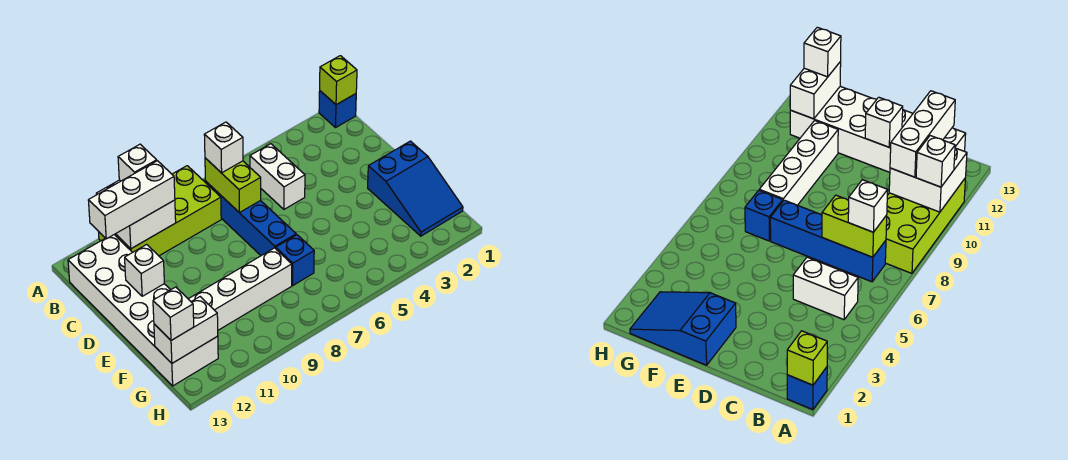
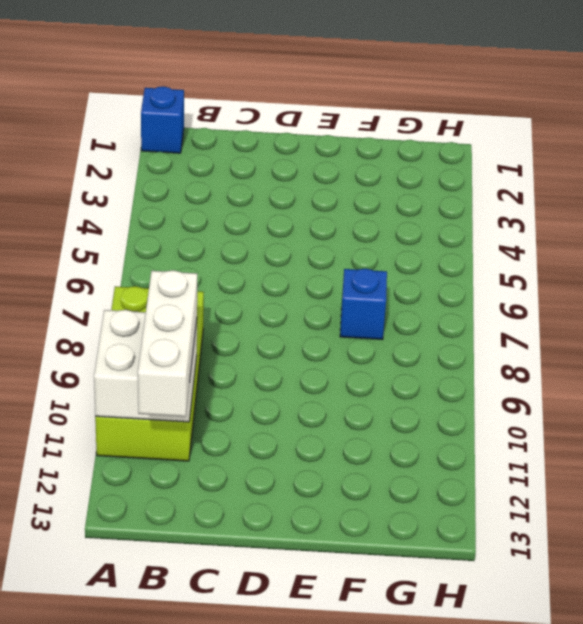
none -> white brick B5:C5 level 1
none -> blue brick B7:E7 level 1
none -> white brick B12:G13 level 1

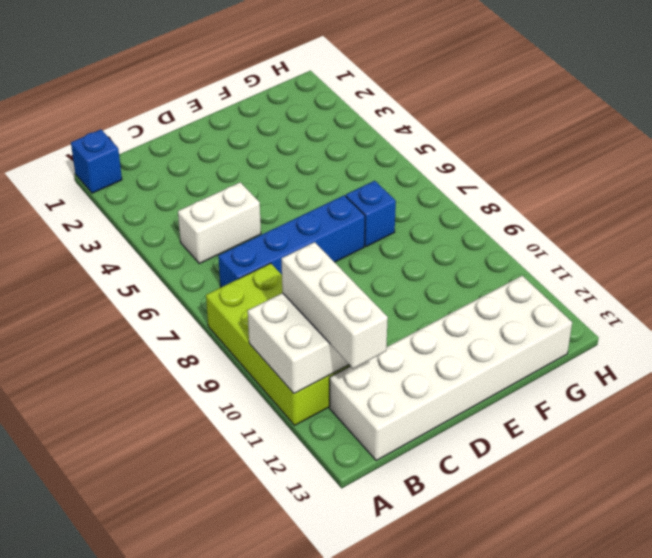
none -> blue slope E1:G2 level 1 top E
none -> white brick F8:F11 level 1
none -> lime brick A1 level 2

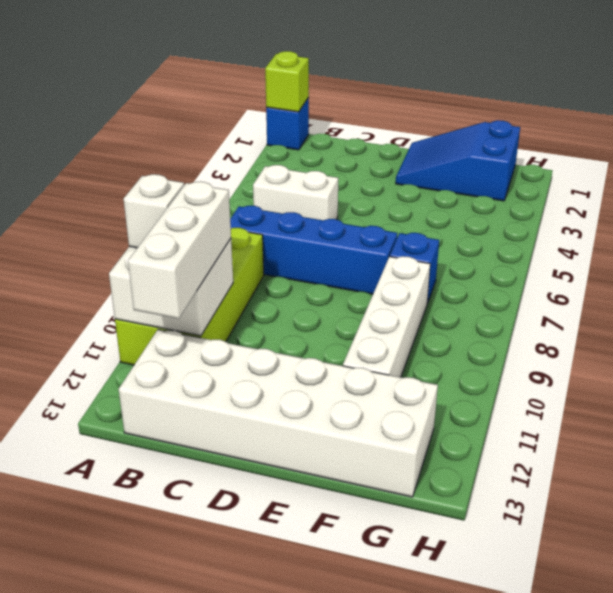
blue slope E1:G2 level 1 top G -> blue slope E1:G2 level 1 top E
none -> lime brick B7:C7 level 2
none -> white brick D12 level 2
none -> white brick G12:G13 level 2

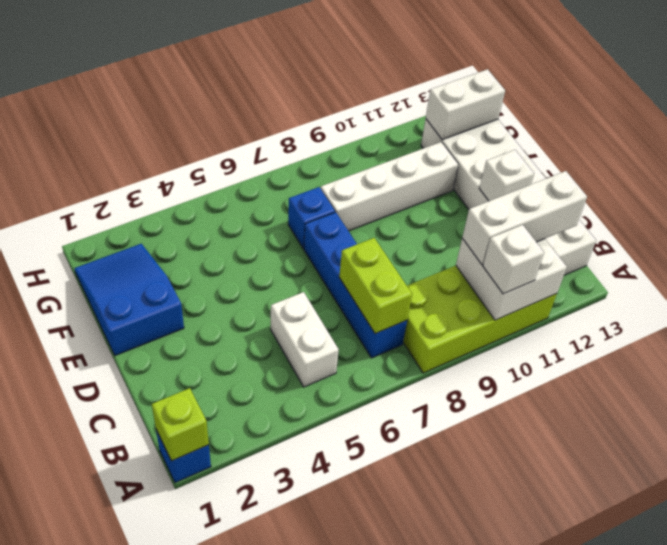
none -> white brick B7 level 3
none -> white brick G13 level 3

